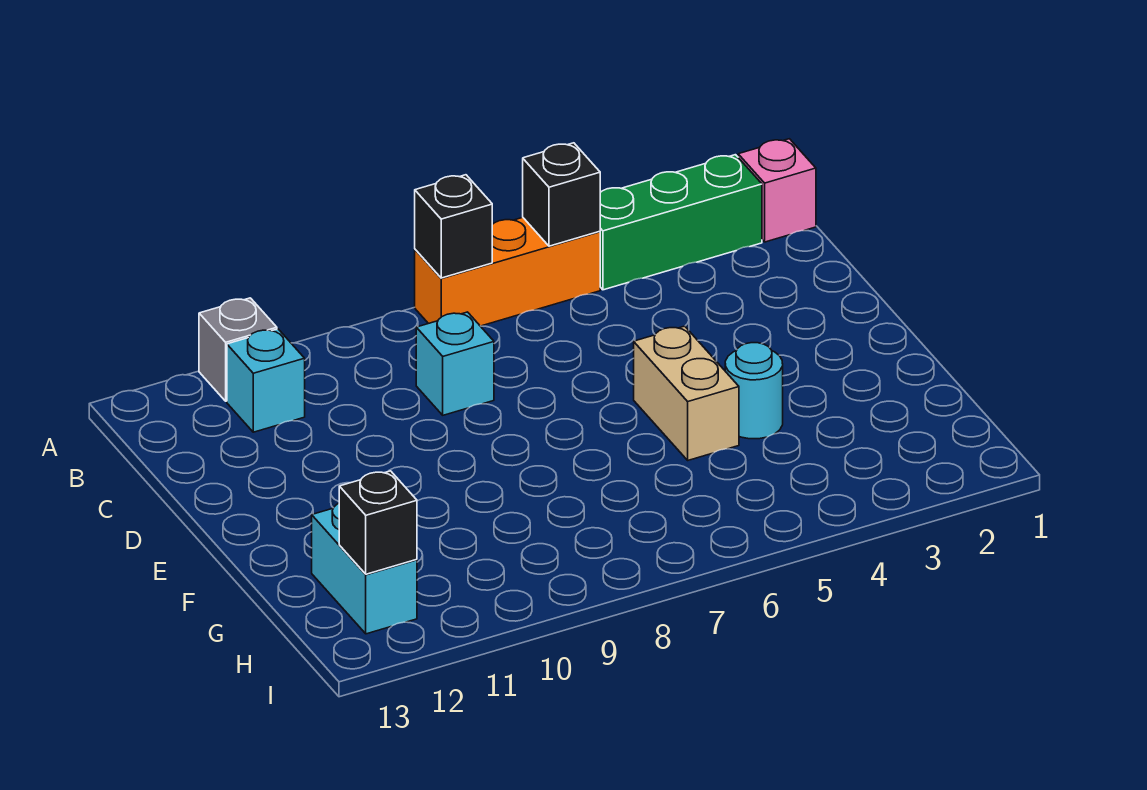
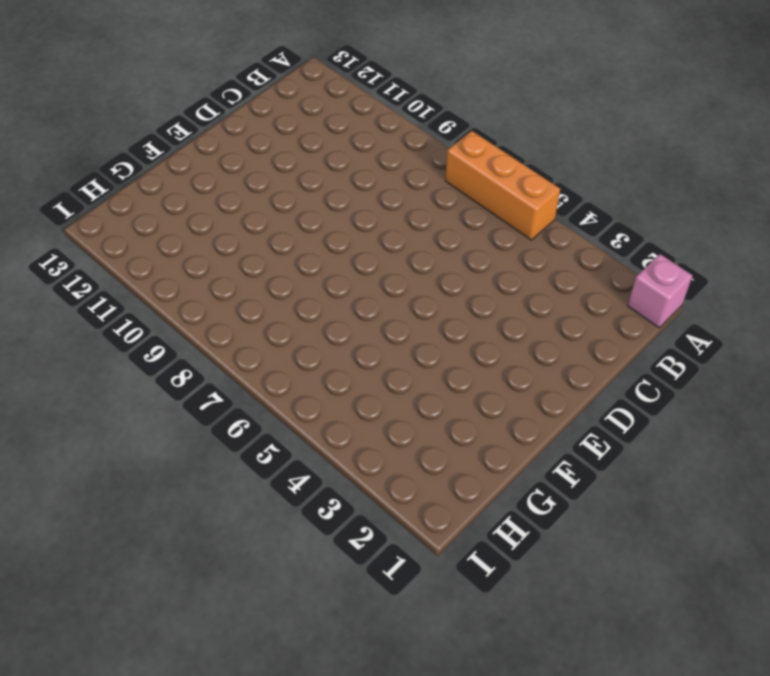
none -> green brick A2:A4 level 1
none -> grey brick A11 level 1
none -> cyan brick B11 level 1

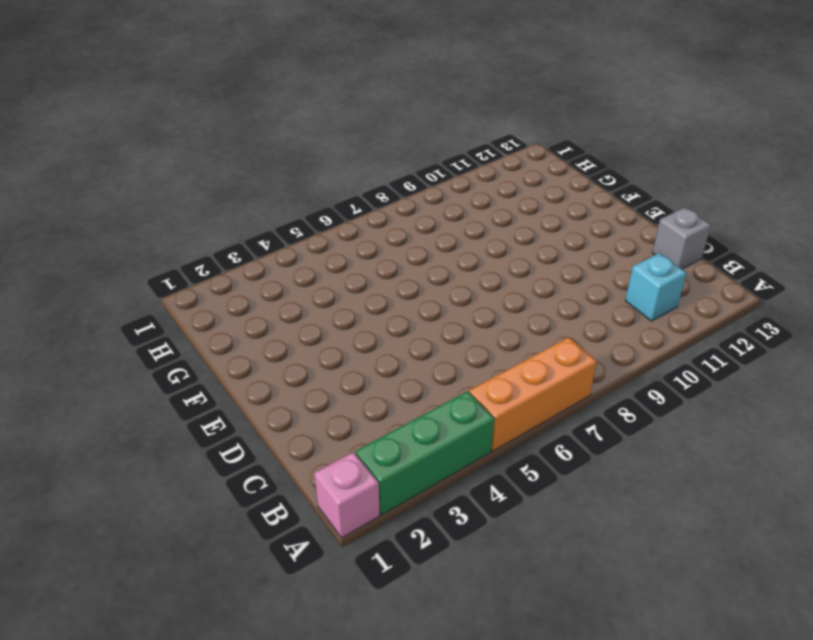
grey brick C13 level 1 -> grey brick A11 level 1
none -> cyan brick C8 level 1
none -> tan brick E5:F5 level 1
none -> cyan round brick F4 level 1

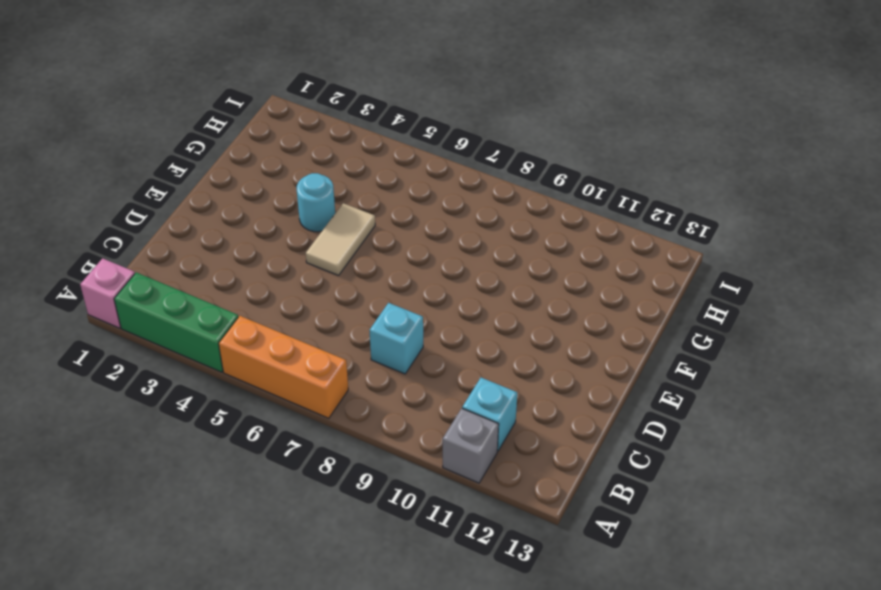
tan tile E5:F5 level 1 -> tan brick E5:F5 level 1
none -> cyan brick G12:H12 level 1
none -> black brick A5 level 2
none -> black brick A7 level 2

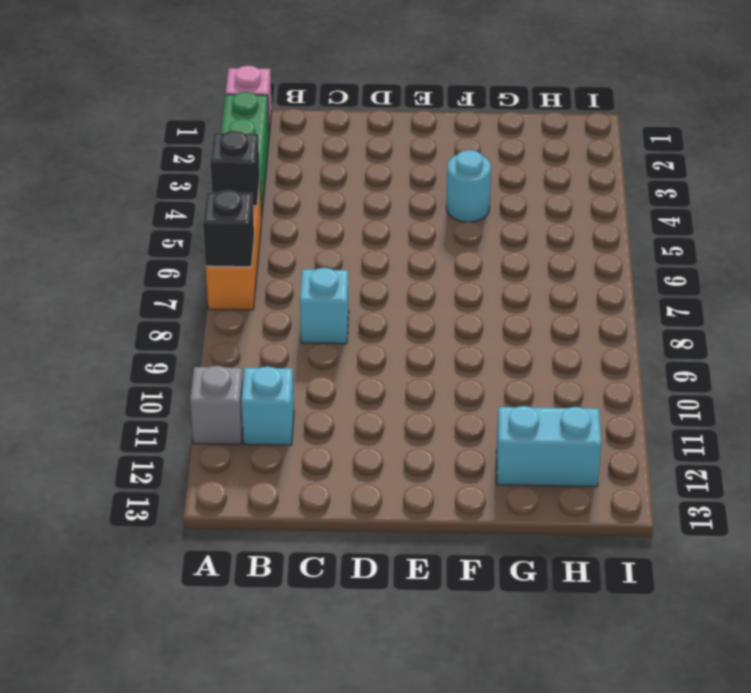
none -> tan brick E5:F5 level 1
none -> black brick H12 level 2

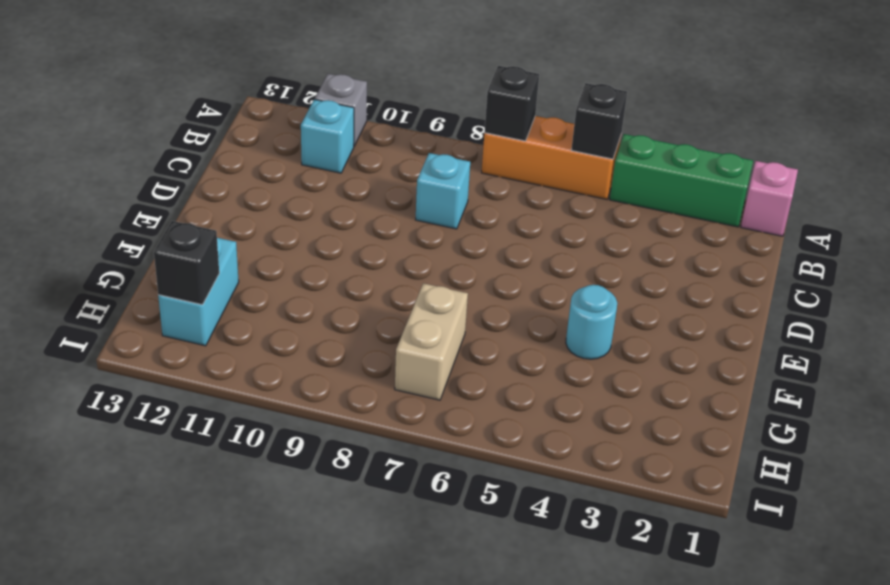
tan brick G7:H7 level 1 -> tan brick E5:F5 level 1

